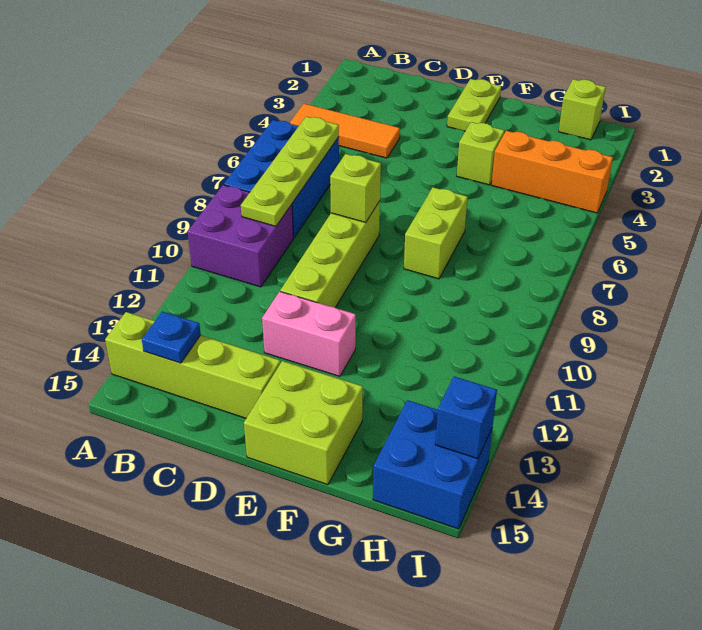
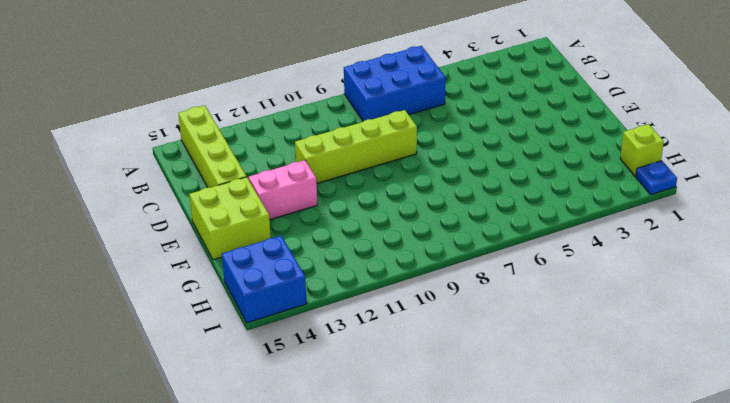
pink brick E12:E13 level 1 -> pink brick D12:E12 level 1
blue plate I1 level 1 -> blue plate B14 level 2
none -> orange tile A4:C4 level 1
none -> purple brick A9:B10 level 1
none -> lime plate E1:E2 level 1

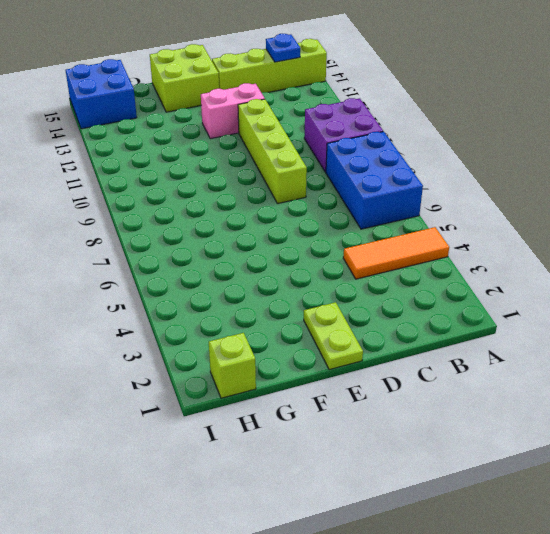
none -> lime brick F4 level 1
none -> lime brick F7:F8 level 1
none -> orange brick G4:I4 level 1

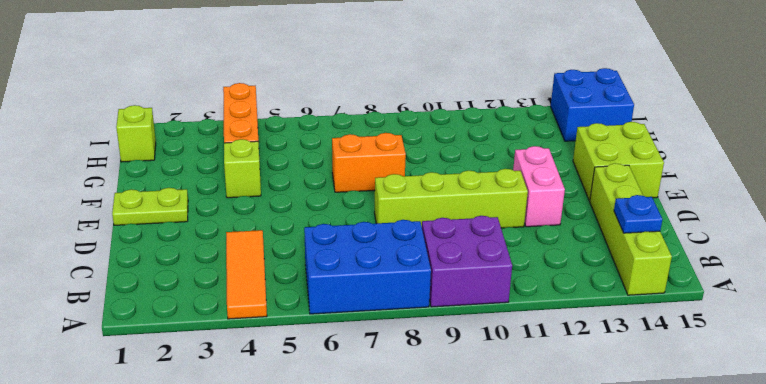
orange brick F7:F8 level 1 -> lime brick F7:F8 level 1
none -> lime plate B6:B9 level 2
none -> lime brick D8 level 2
none -> blue brick I14 level 2

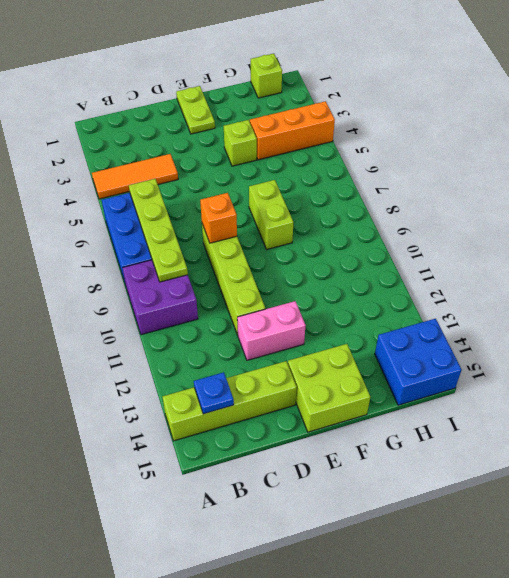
orange brick D8 level 2 -> lime brick D8 level 2
none -> blue brick I14 level 2

